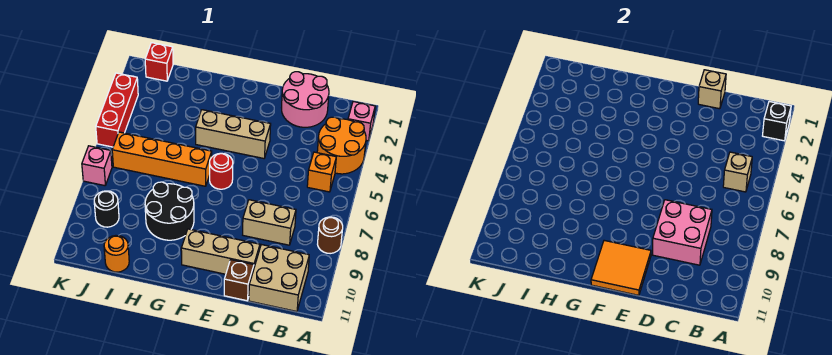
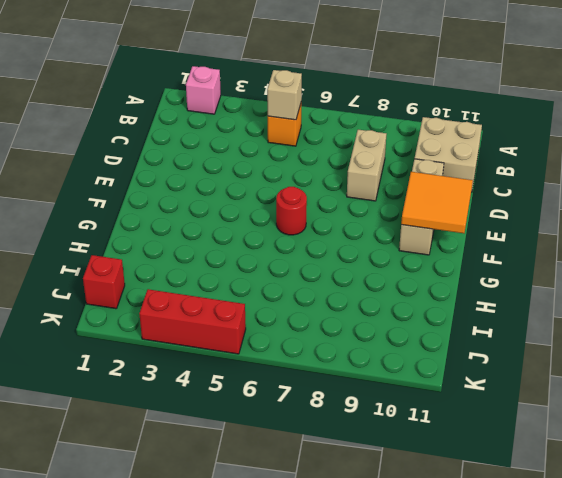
none -> orange round brick A3:B4 level 1
none -> brown round brick A8 level 1
none -> pink round brick C1:D2 level 1

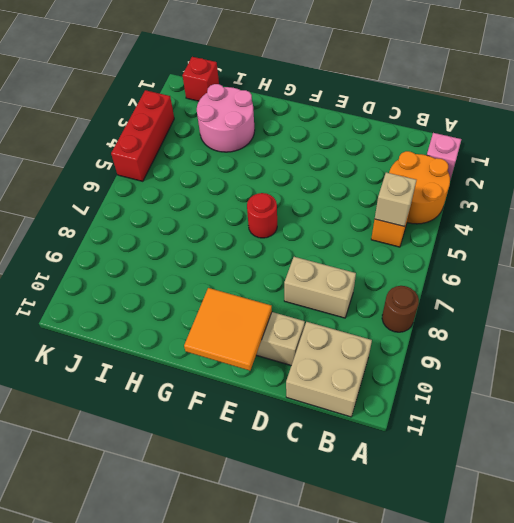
pink round brick H2:I3 level 1 -> pink round brick C1:D2 level 1
none -> brown brick D11 level 1
none -> tan brick E4:G4 level 1
none -> orange brick G6:J6 level 1

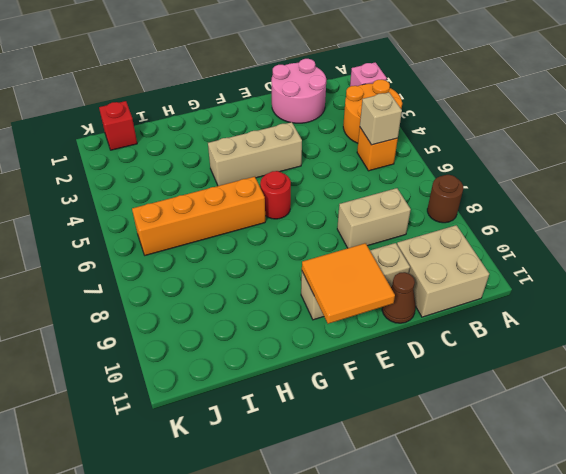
brown cone D11 level 1 -> brown brick D11 level 1
none -> black round brick G8:H9 level 1
none -> orange round brick I11 level 1
none -> black round brick J9 level 1

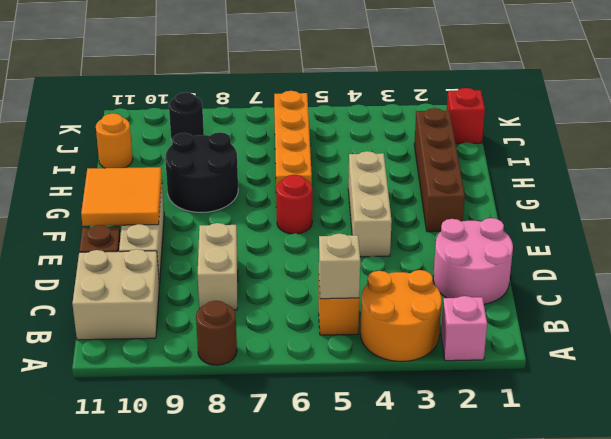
brown brick F2:I2 level 1 -> none
none -> red brick K3:K5 level 1
none -> pink brick K7 level 1
none -> black brick A2 level 2

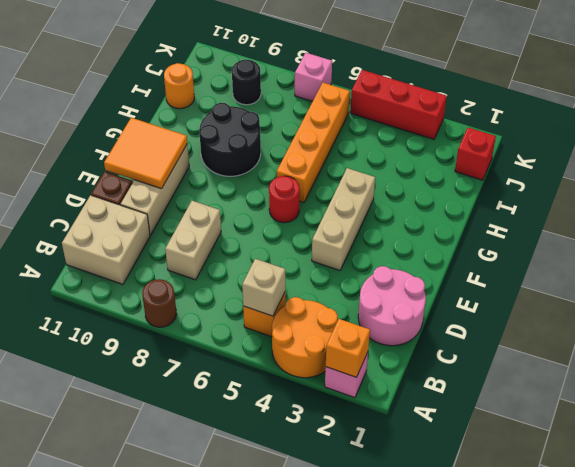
orange brick A2 level 2 -> black brick A2 level 2
none -> pink brick C8:D9 level 2
none -> tan brick D1 level 2

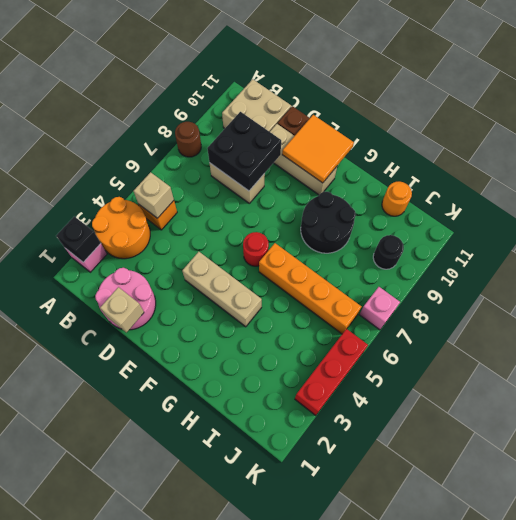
black brick C8:D9 level 2 -> pink brick C8:D9 level 2
none -> red brick J1 level 1

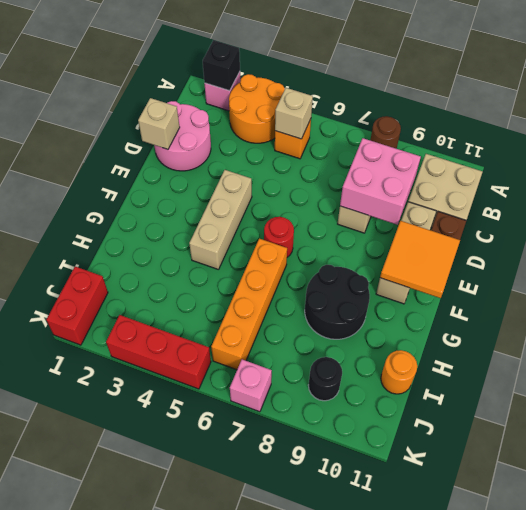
red brick J1:K1 level 1 -> red brick J1 level 1

